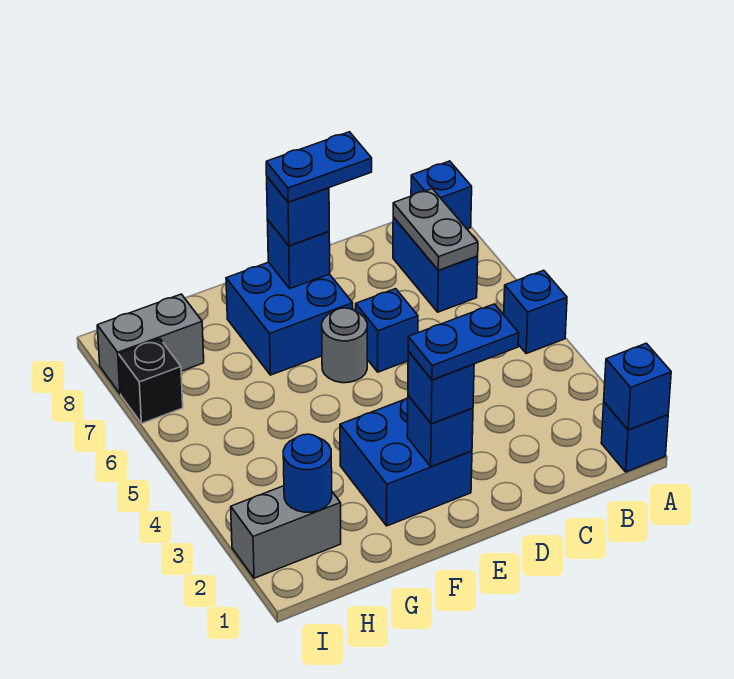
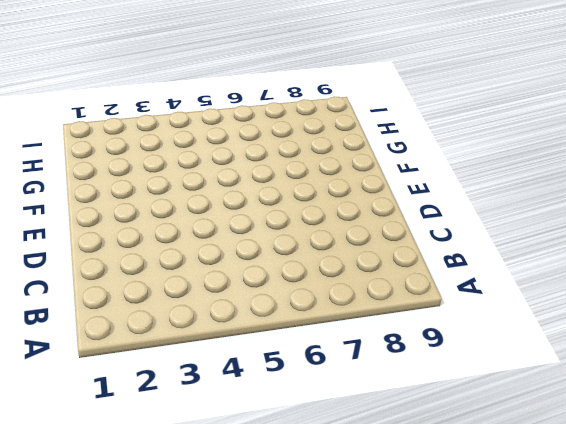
none -> blue brick A1 level 1
none -> blue brick A5 level 1
none -> blue brick A9 level 1

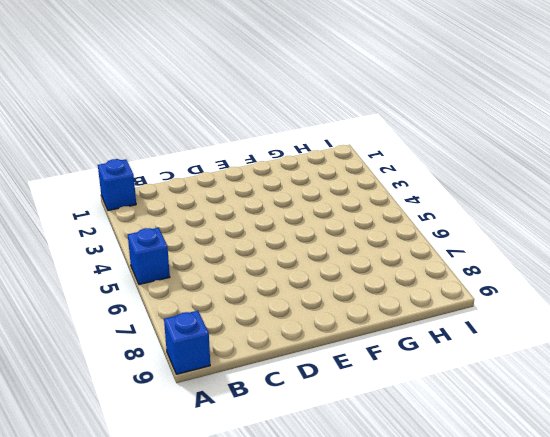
none -> blue brick B7:B8 level 1
none -> blue brick D6 level 1
none -> blue brick E2:F3 level 1

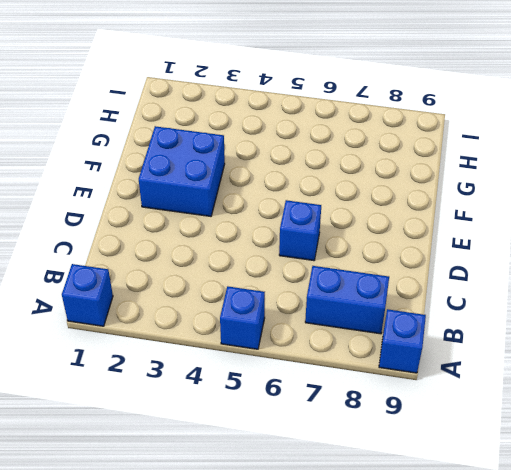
none -> grey round brick E6 level 1
none -> blue brick E7:F8 level 1
none -> grey brick H2:I2 level 1

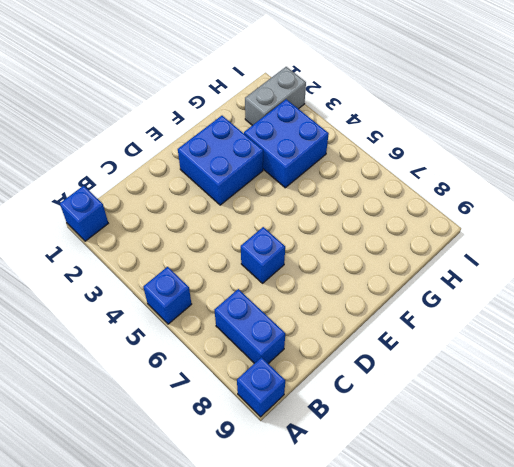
blue brick G3:H4 level 1 -> blue brick E7:F8 level 1
none -> grey round brick E6 level 1
none -> grey brick H8:I8 level 1
none -> black brick I7 level 1

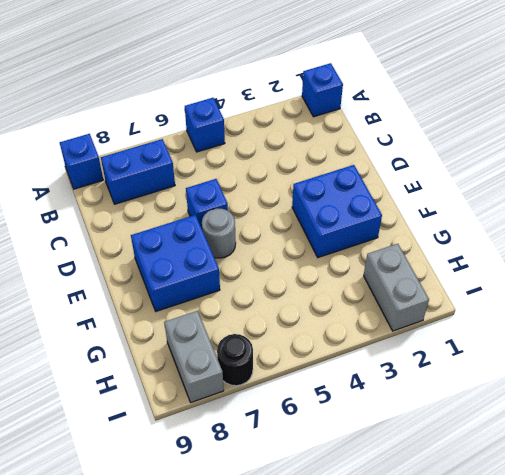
black round brick I7 level 1 -> black brick I7 level 1
none -> blue brick A1 level 2
none -> grey plate B7:B8 level 2
none -> blue brick E2 level 2

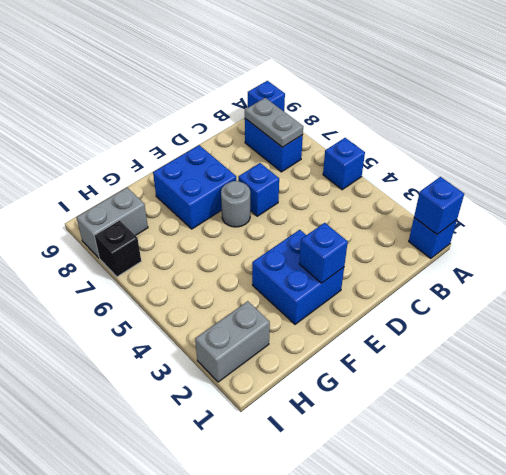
none -> blue brick E8 level 2
none -> blue round brick H2 level 2
none -> blue brick E2 level 3

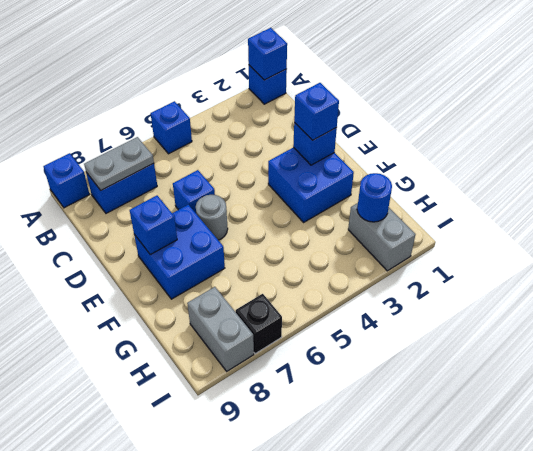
none -> blue brick E8 level 3
none -> blue plate D2:E2 level 4
none -> blue plate D8:E8 level 4

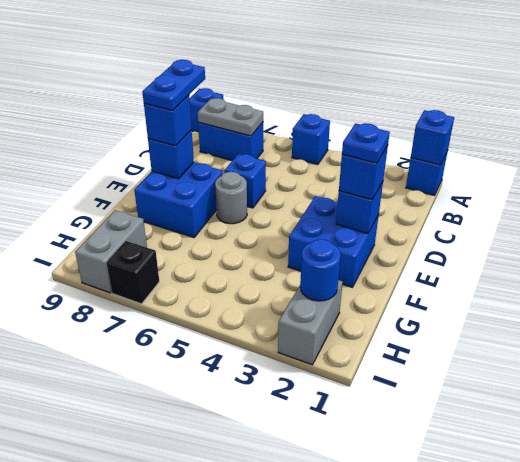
blue plate E2 level 4 -> blue plate D2:E2 level 4

